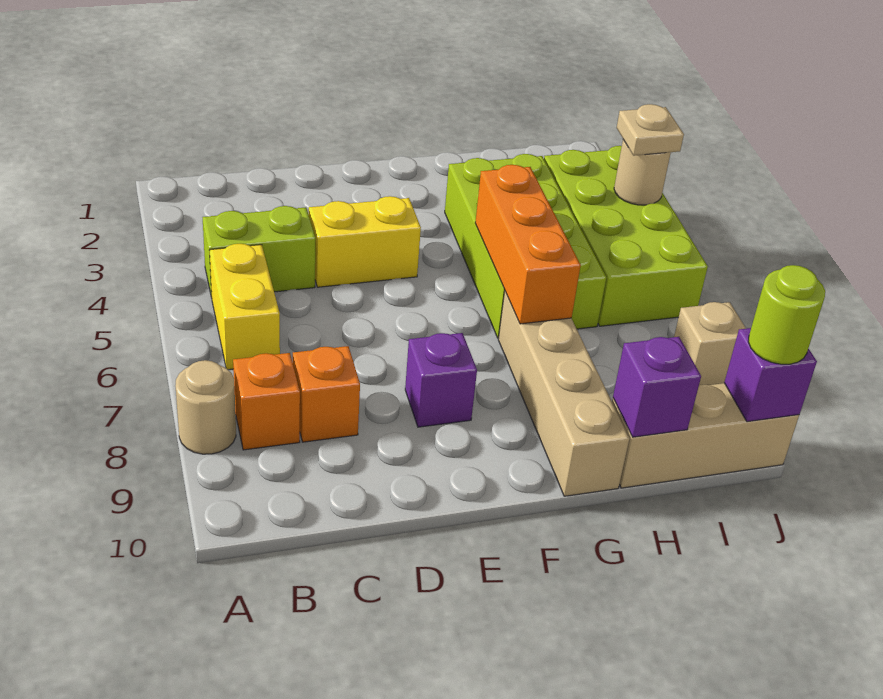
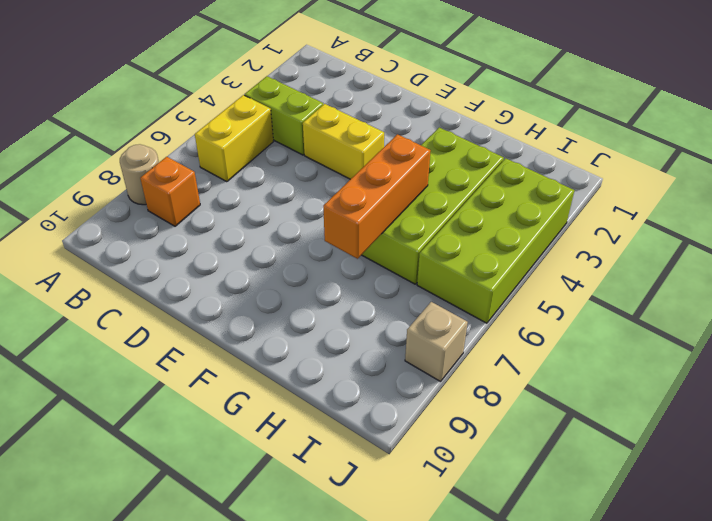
none -> orange brick C8 level 1
none -> purple brick E8 level 1
none -> tan brick G7:G10 level 1

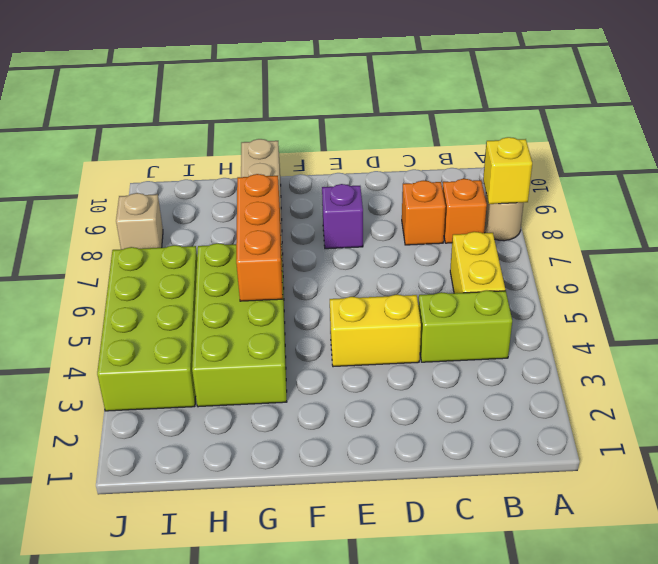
yellow brick A8 level 2 -> none
none -> tan brick H10:J10 level 1
none -> purple brick H10 level 2
none -> tan round brick J4 level 2

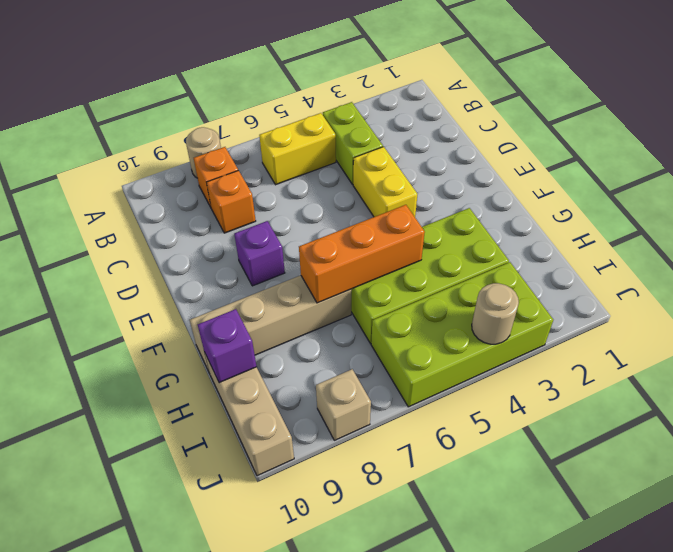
none -> purple brick J10 level 2
none -> tan plate J4 level 3
none -> lime round brick J10 level 3

